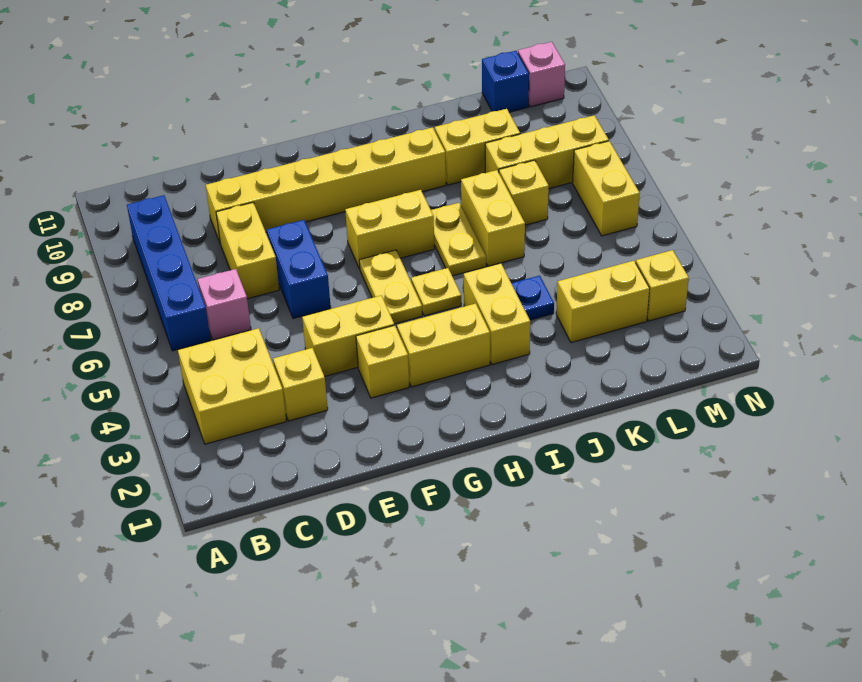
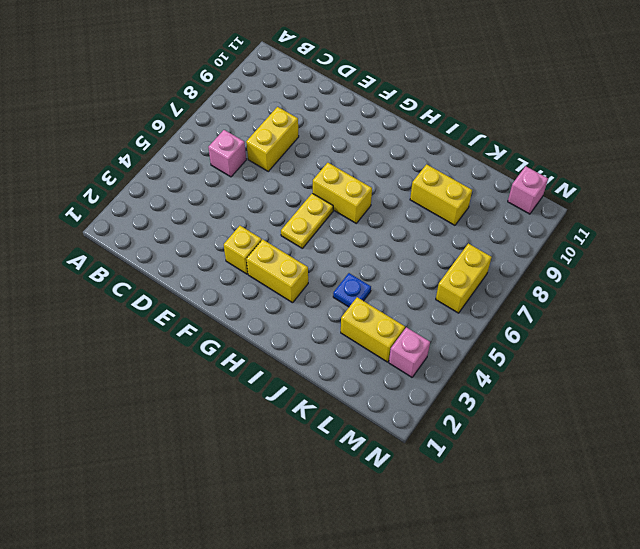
pink brick M3 level 1 -> yellow brick M3 level 1
none -> yellow brick B3:C4 level 1
none -> blue brick B6:B9 level 1
none -> yellow brick D3 level 1

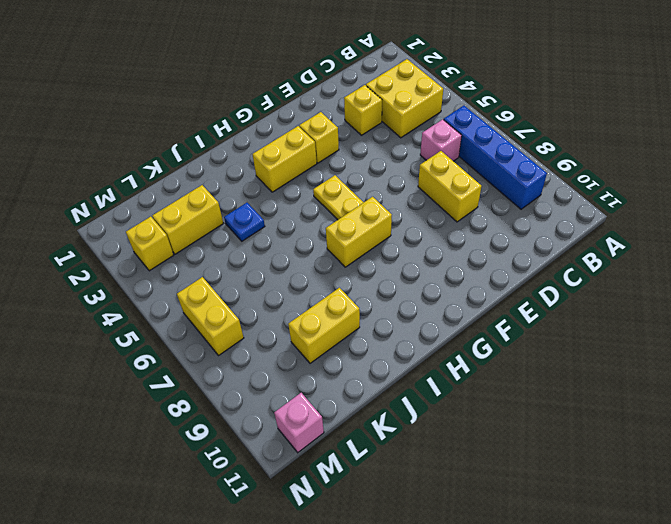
none -> yellow brick D9:I9 level 1
none -> yellow brick E4:F4 level 1
none -> blue brick E6:E7 level 1

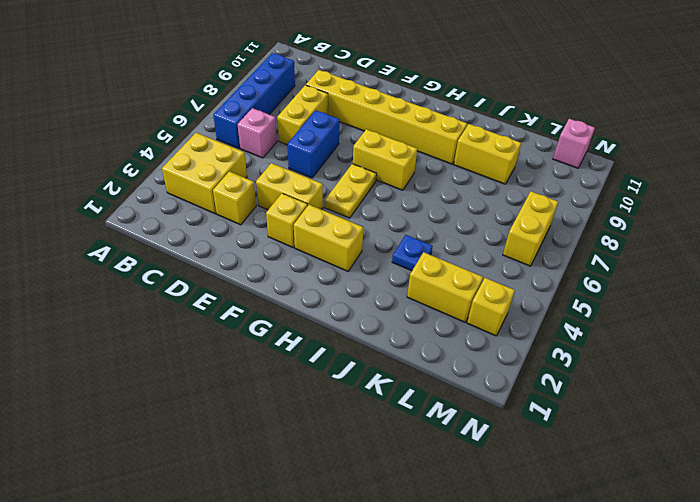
none -> yellow plate H5 level 1
none -> yellow brick I3:I4 level 1
none -> yellow plate I6:I7 level 1

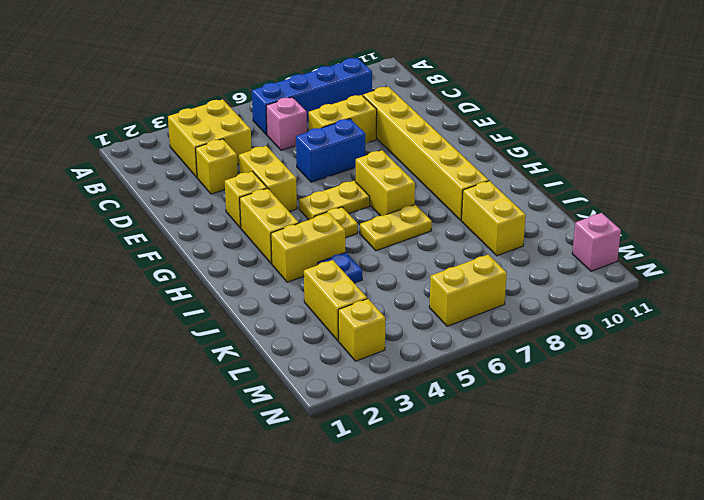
none -> yellow brick J6:J7 level 1
none -> yellow brick K7 level 1
none -> yellow brick K8:M8 level 1

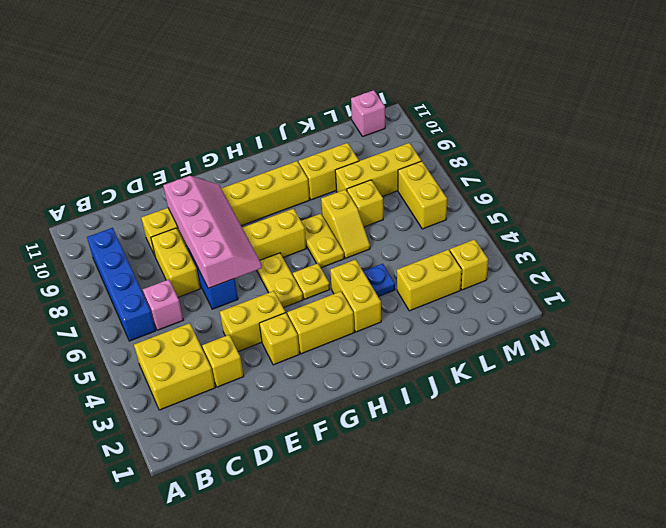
pink slope E6:F9 level 2 top E -> none
yellow slope J6:J7 level 1 top 7 -> yellow brick J6:J7 level 1
none -> blue brick L11 level 1

